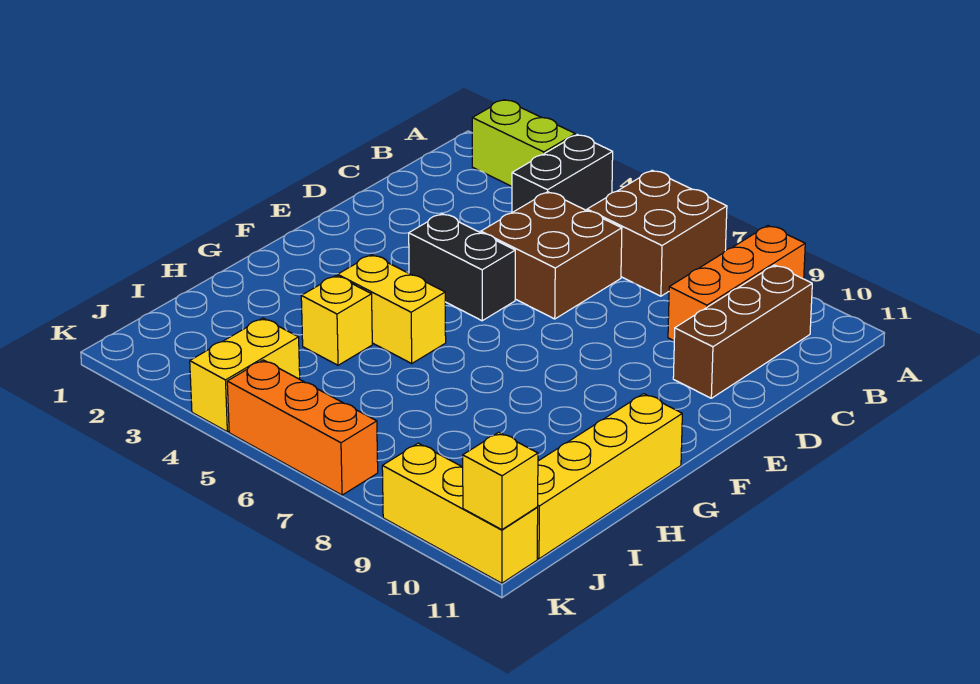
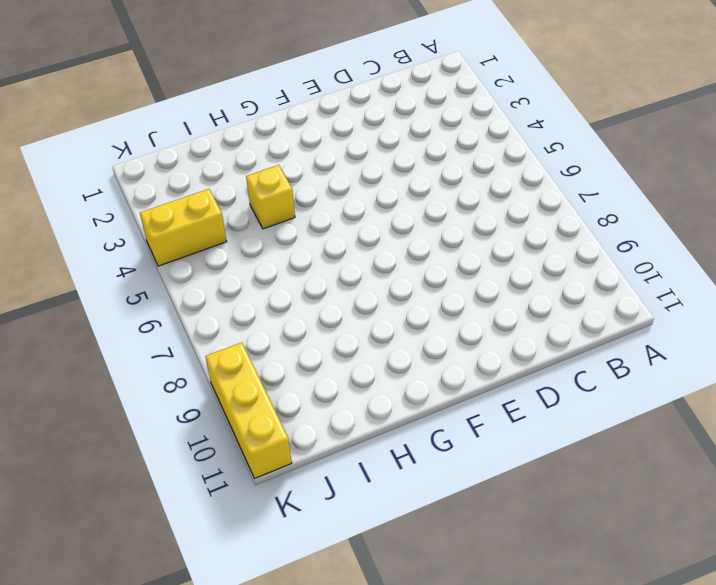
none -> lime brick A2:A3 level 1
none -> black brick A4:B4 level 1
none -> brown brick A6:B7 level 1

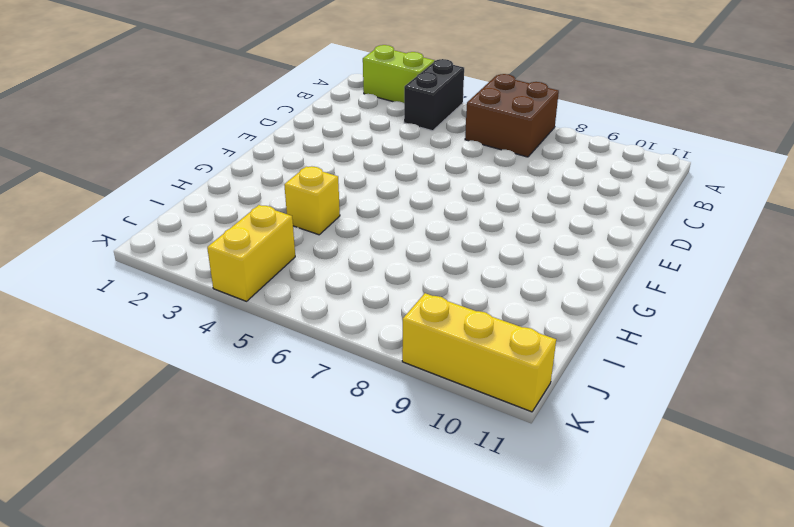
none -> orange brick A9:C9 level 1
none -> brown brick B10:D10 level 1
none -> brown brick C5:D6 level 1

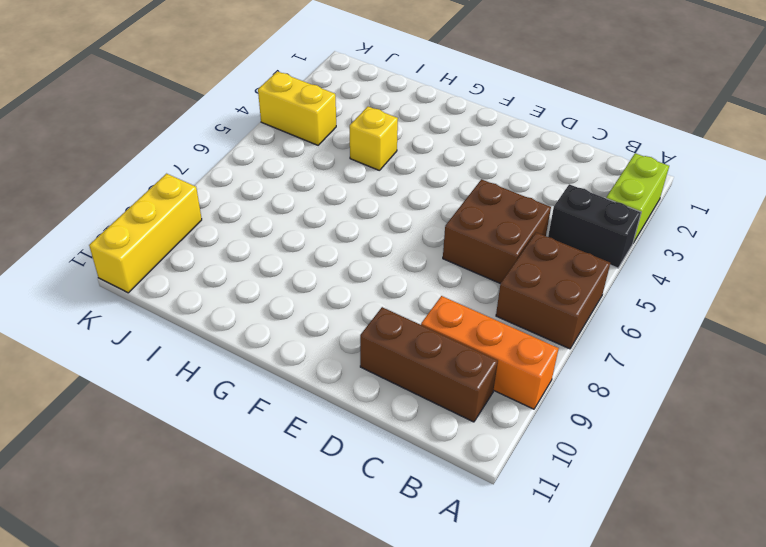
none -> black brick E4:E5 level 1
none -> yellow brick G4:G5 level 1
none -> yellow brick G11:J11 level 1

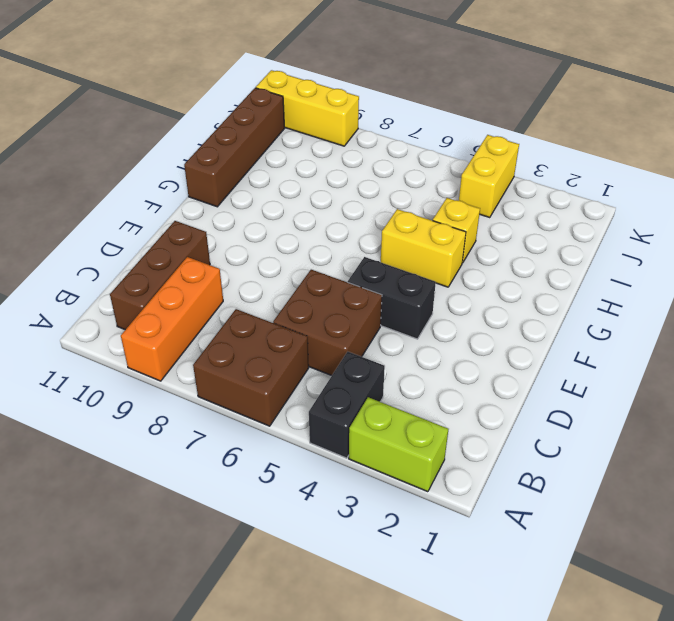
brown brick G11:J11 level 1 -> yellow brick G11:J11 level 1
none -> orange brick K5:K7 level 1
none -> yellow brick K11 level 2

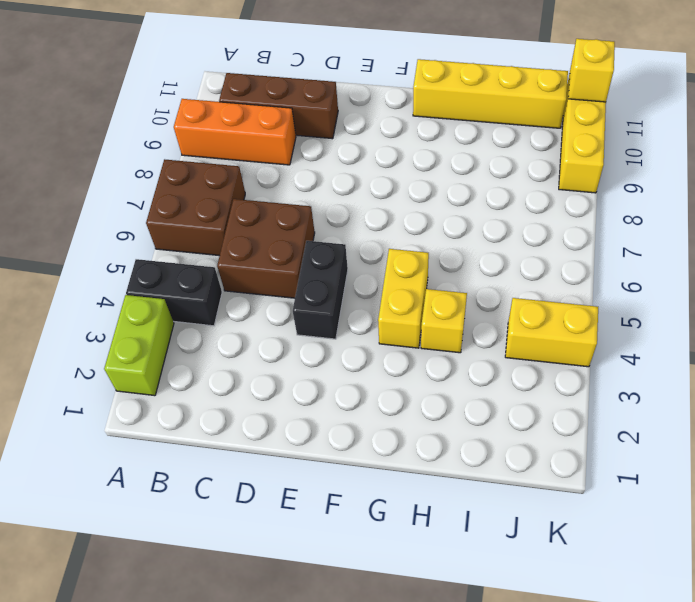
none -> orange brick K5:K7 level 1

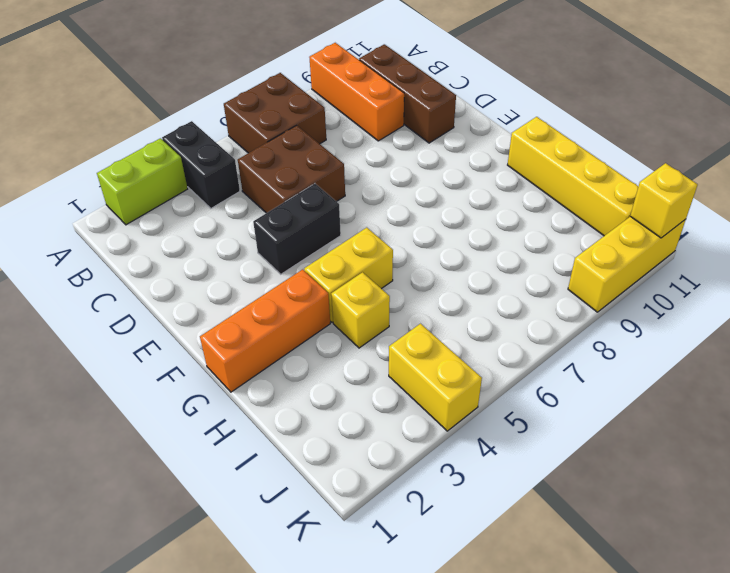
orange brick G1:G3 level 1 -> orange brick K5:K7 level 1

